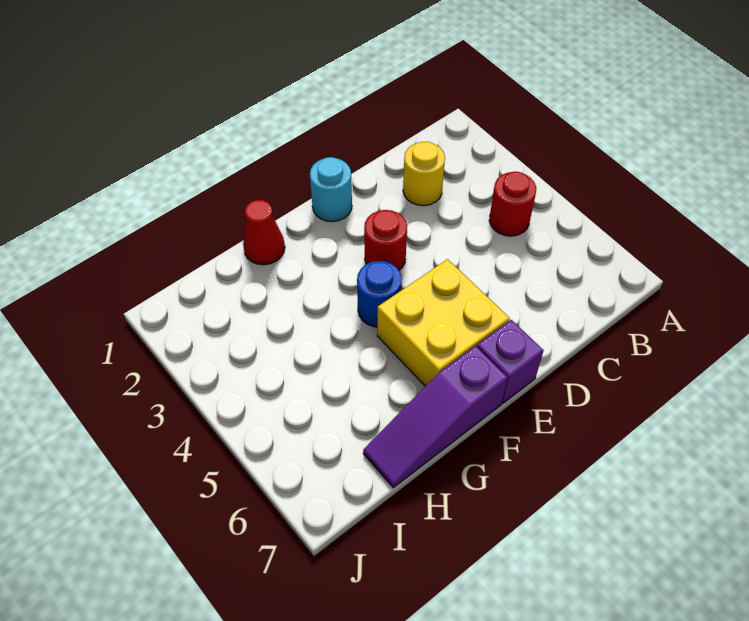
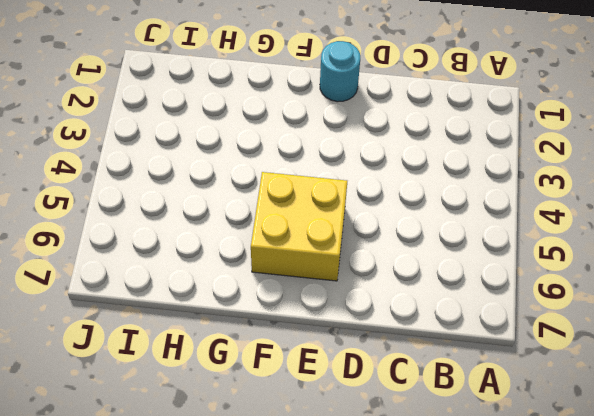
none -> red round brick B4 level 1
none -> yellow round brick C2 level 1

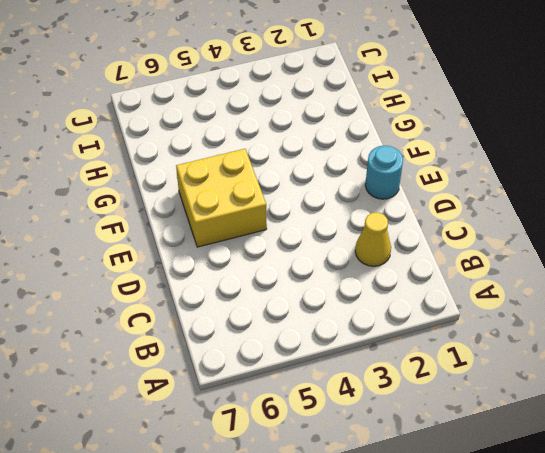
yellow cone C2 level 1 -> yellow round brick C2 level 1
none -> red round brick B4 level 1
none -> red round brick E3 level 1

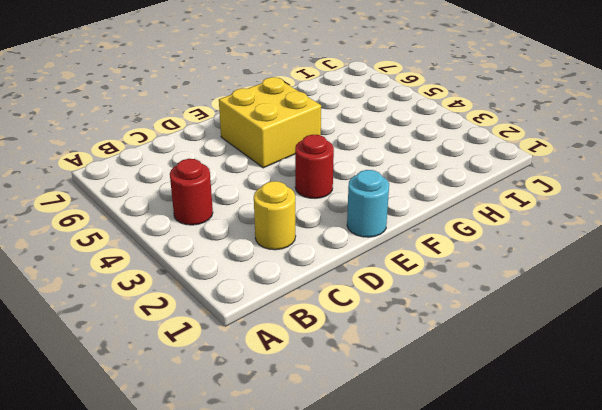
none -> purple brick E7 level 1
none -> blue round brick F4 level 1

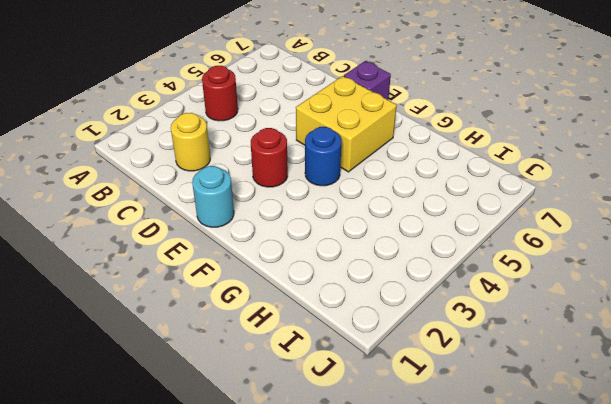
none -> purple slope F7:H7 level 1 top F
none -> red cone G1 level 1

